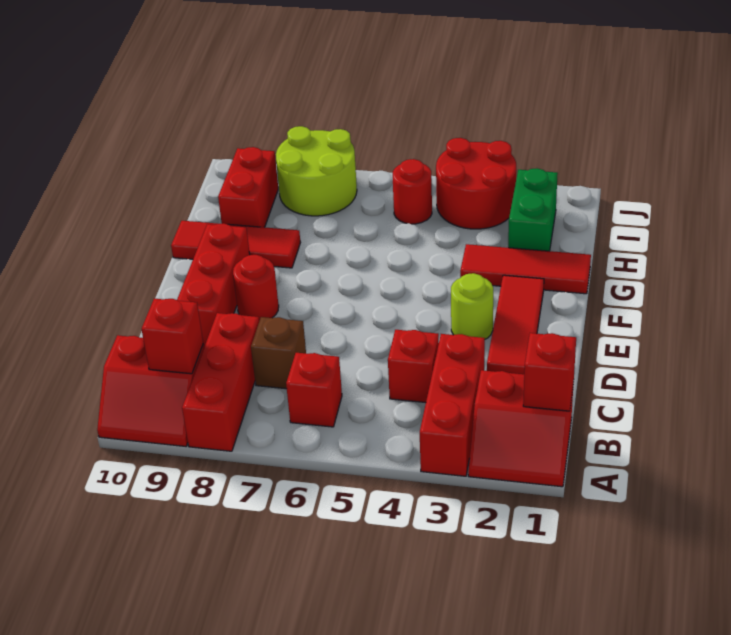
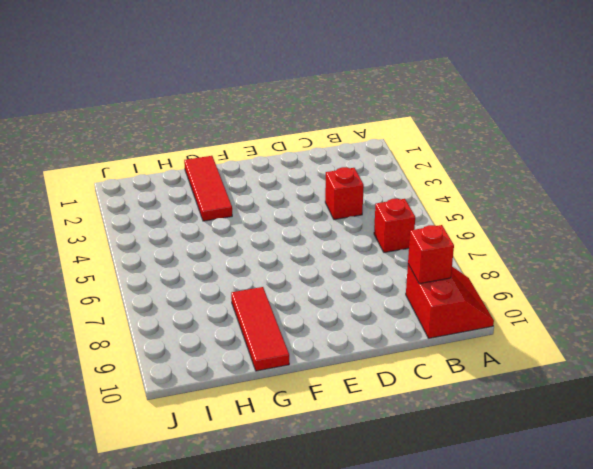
none -> red slope A1:B2 level 1 top B
none -> red brick A3:C3 level 1
none -> red brick A8:C8 level 1

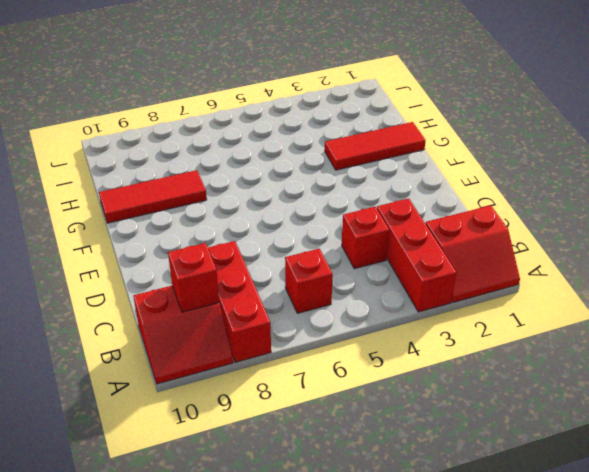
none -> brown brick C7 level 1
none -> red tile D2:F2 level 1
none -> red brick D9:F9 level 1

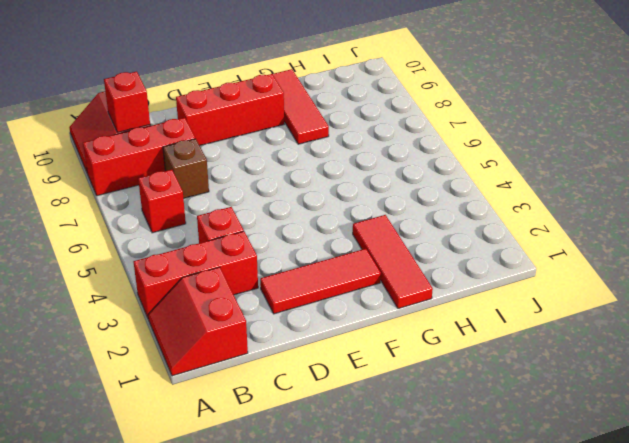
none -> lime round brick E3 level 1
none -> red round brick E8 level 1
none -> green brick H2:I2 level 1

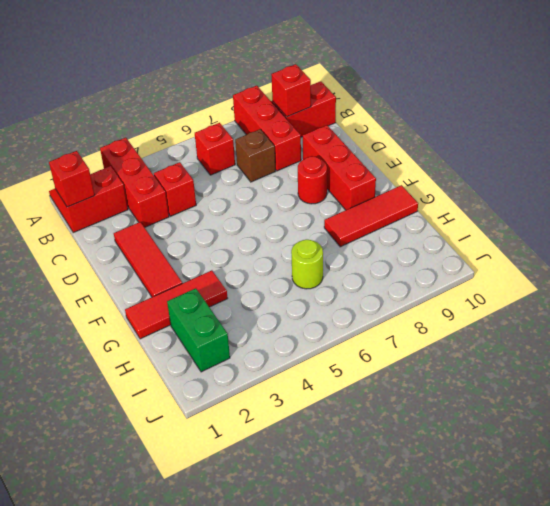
lime round brick H6 level 1 -> lime round brick E3 level 1
none -> red brick H9:I9 level 1
none -> red round brick I3:J4 level 1
none -> red round brick I5 level 1

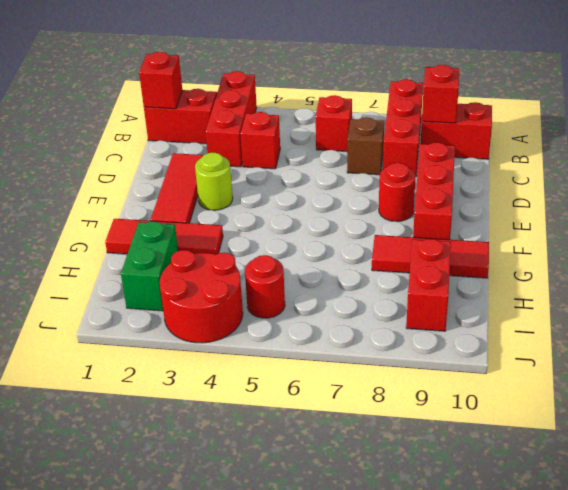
none -> lime round brick I7:J8 level 1

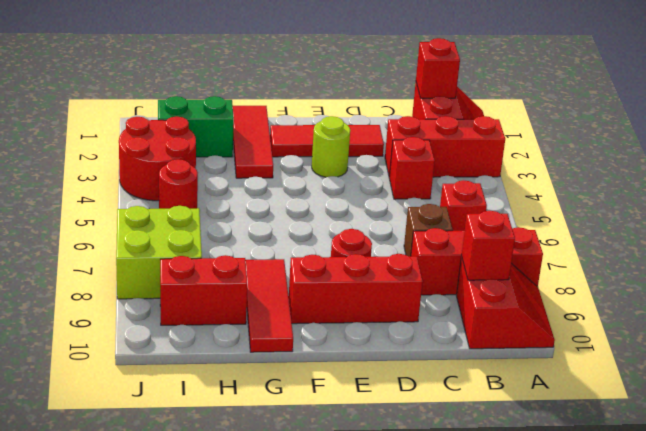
lime brick I7:J8 level 1 -> lime round brick I7:J8 level 1

